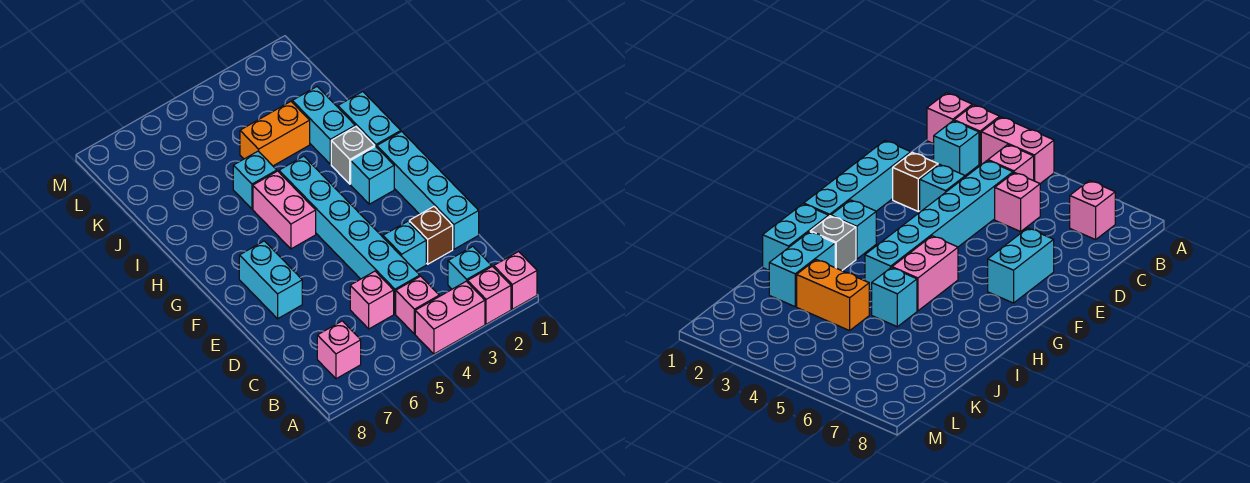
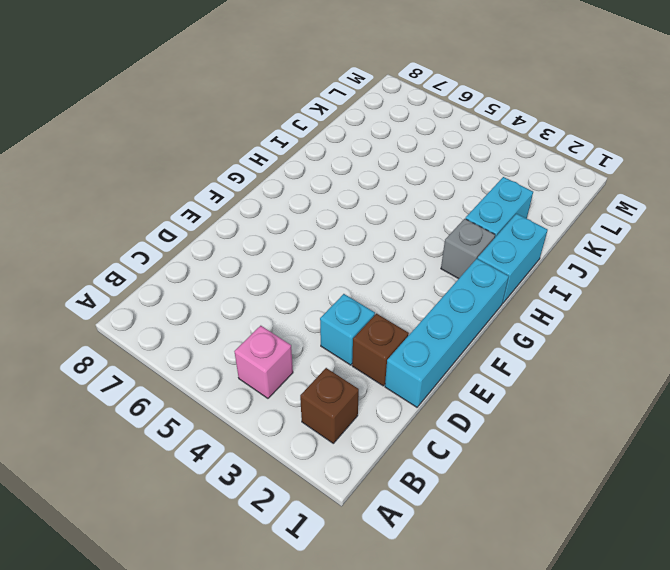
brown brick B2 level 1 -> cyan brick B2 level 1
none -> pink brick A1 level 1
none -> pink brick A2 level 1
none -> pink brick A3:A4 level 1

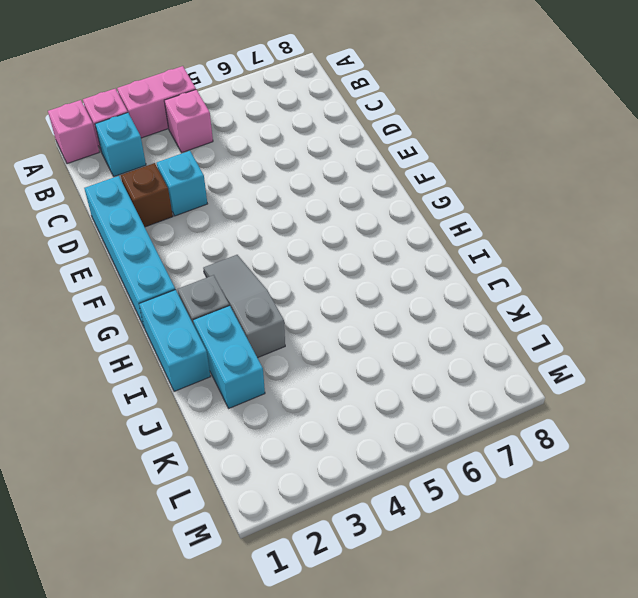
grey slope G3:I3 level 1 top I -> none
none -> pink brick B7 level 1
none -> cyan brick C4:H4 level 1
none -> pink brick C5 level 1

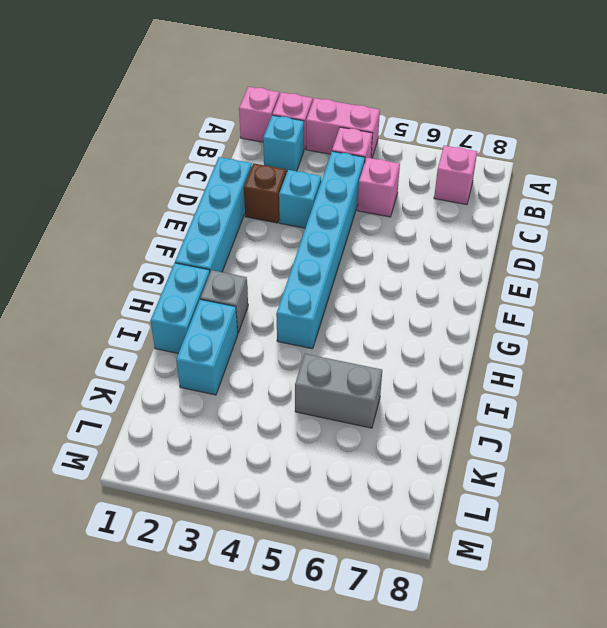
grey brick J5:J6 level 1 -> none
none -> cyan brick E7:F7 level 1
none -> cyan brick G2 level 1
none -> pink brick G5:H5 level 1

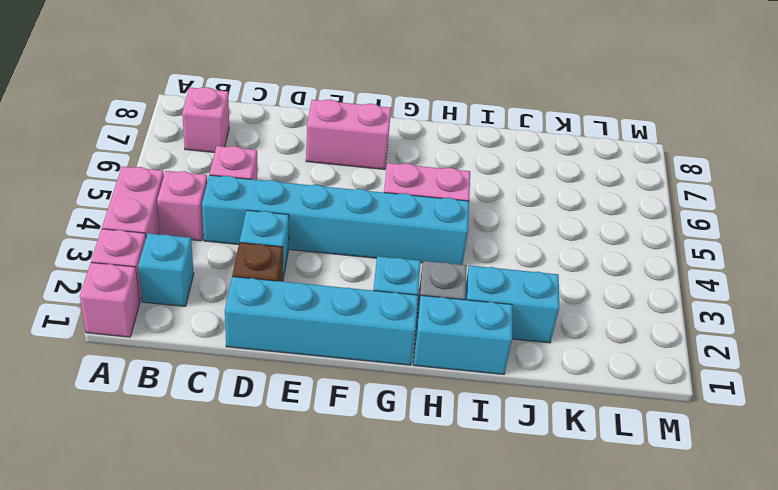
pink brick E7:F7 level 1 -> cyan brick E7:F7 level 1
none -> cyan brick I5 level 1
none -> orange brick J3:J4 level 1

